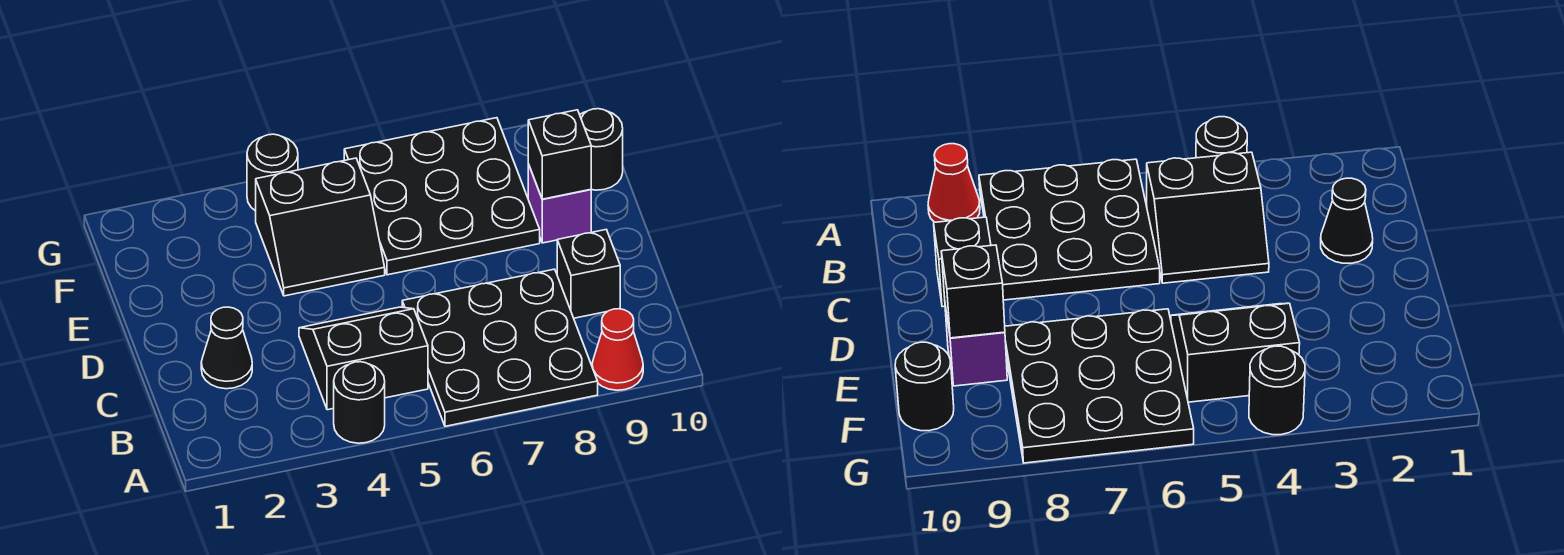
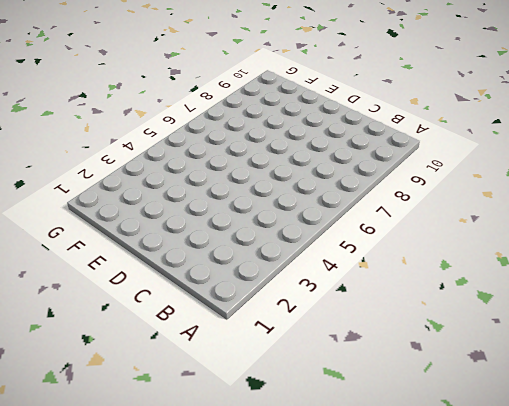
none -> black round brick A4 level 1
none -> black plate A6:C8 level 1
none -> red cone A9 level 1

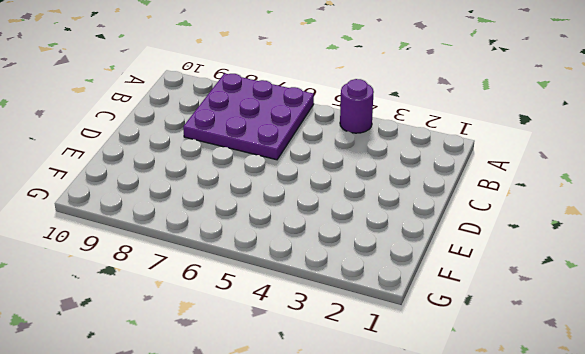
purple round brick A4 level 1 -> black round brick A4 level 1
purple plate A6:C8 level 1 -> black plate A6:C8 level 1
none -> red cone A9 level 1
none -> black slope B4:C5 level 1 top B
none -> black cone C2 level 1

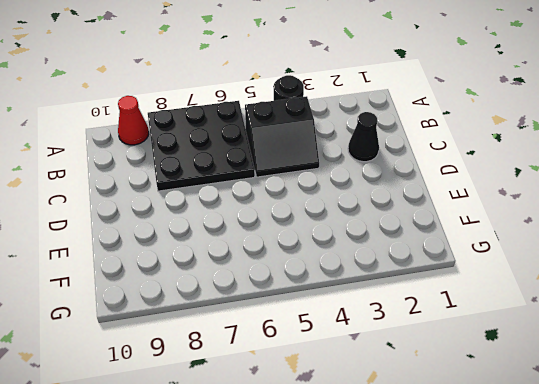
none -> black brick C9 level 1
none -> black slope E4:F5 level 1 top F
none -> black plate E6:G8 level 1

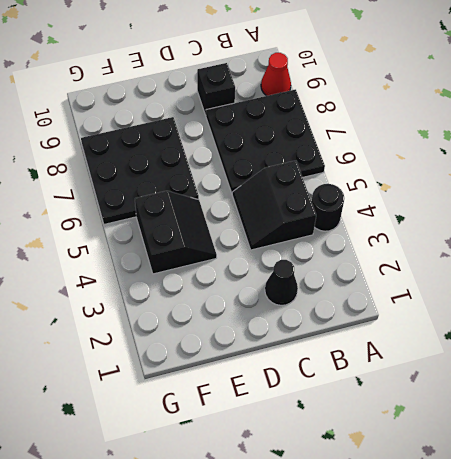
none -> purple brick E9 level 1
none -> black round brick F10 level 1
none -> black round brick G4 level 1

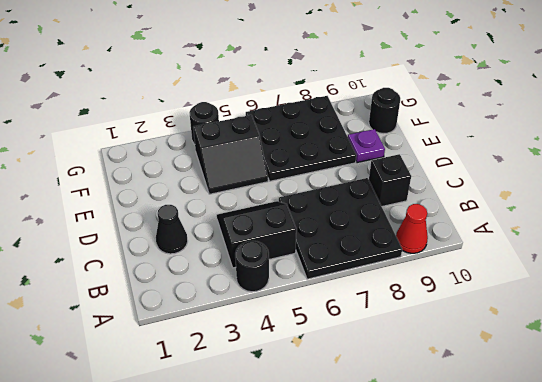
purple plate E9 level 1 -> purple brick E9 level 1
none -> black brick E9 level 2

